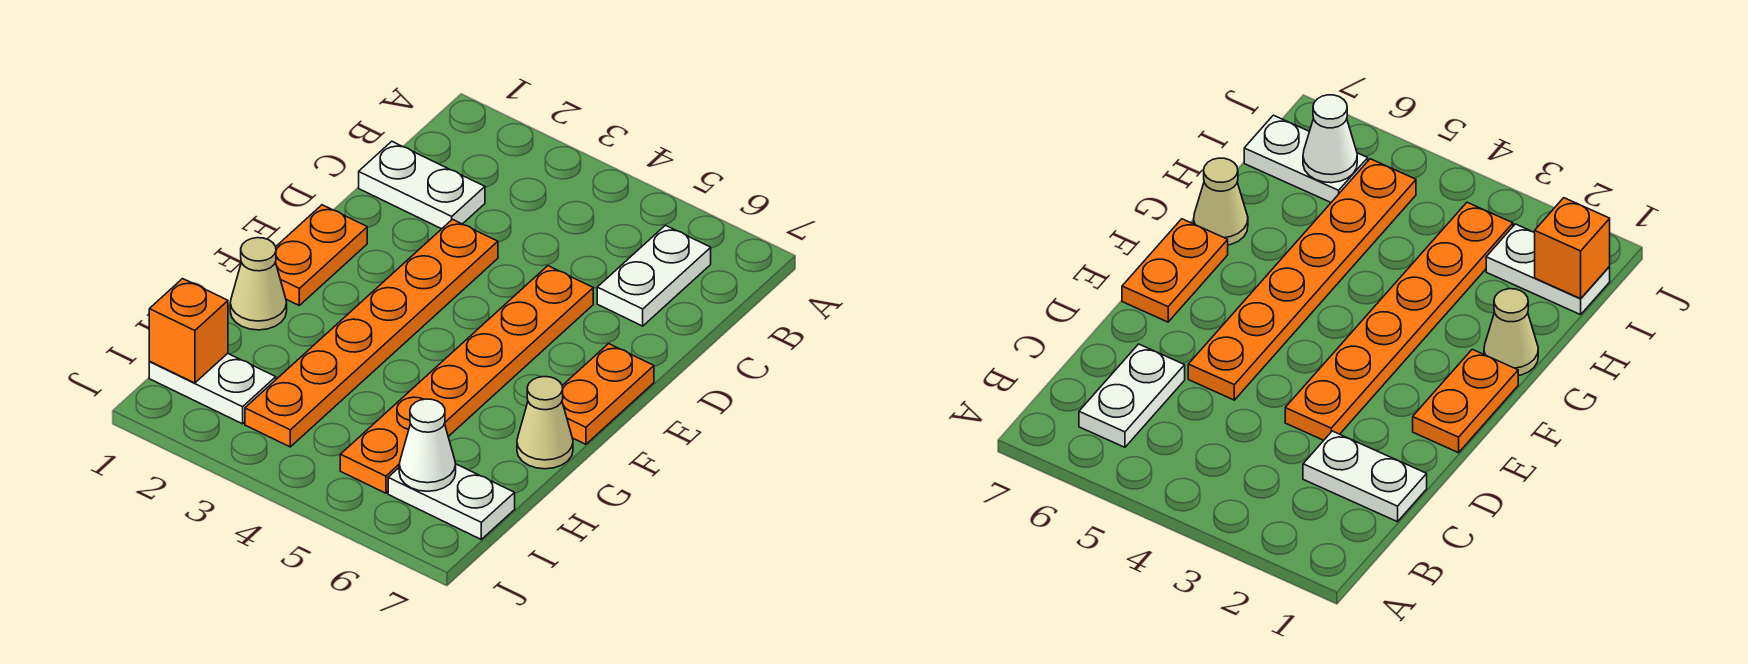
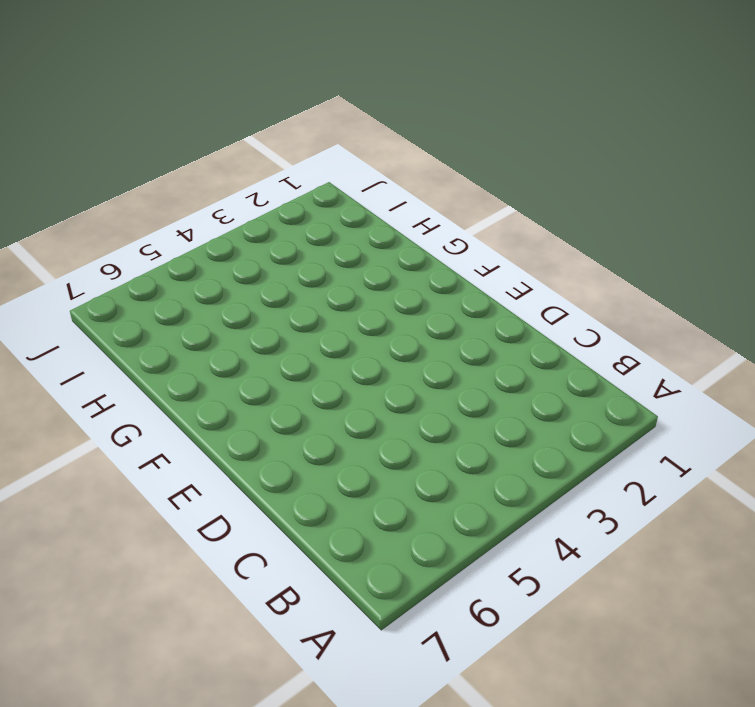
none -> white plate B6:C6 level 1
none -> white plate C1:C2 level 1
none -> orange plate D3:I3 level 1

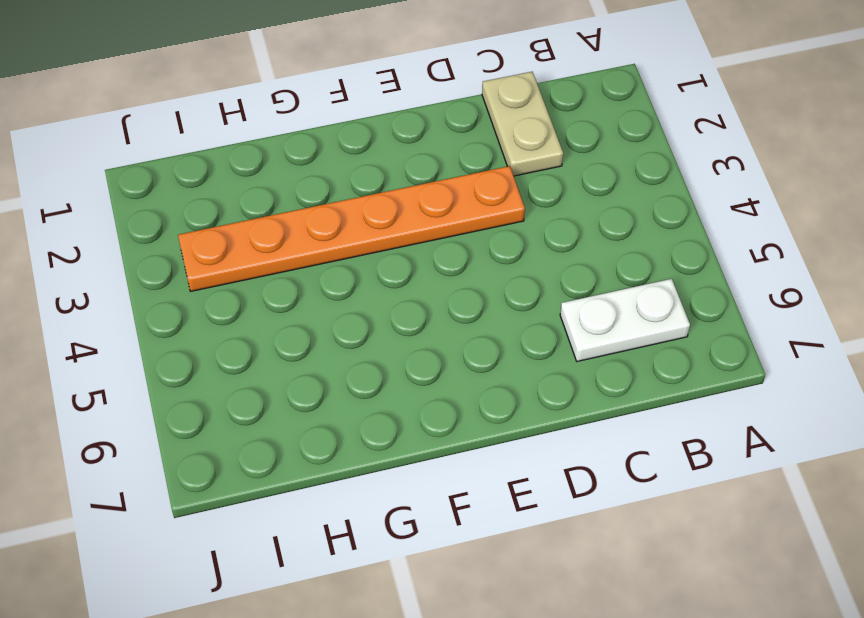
tan plate C1:C2 level 1 -> white plate C1:C2 level 1
none -> orange plate D5:I5 level 1
none -> orange plate E1:F1 level 1
none -> orange plate E7:F7 level 1

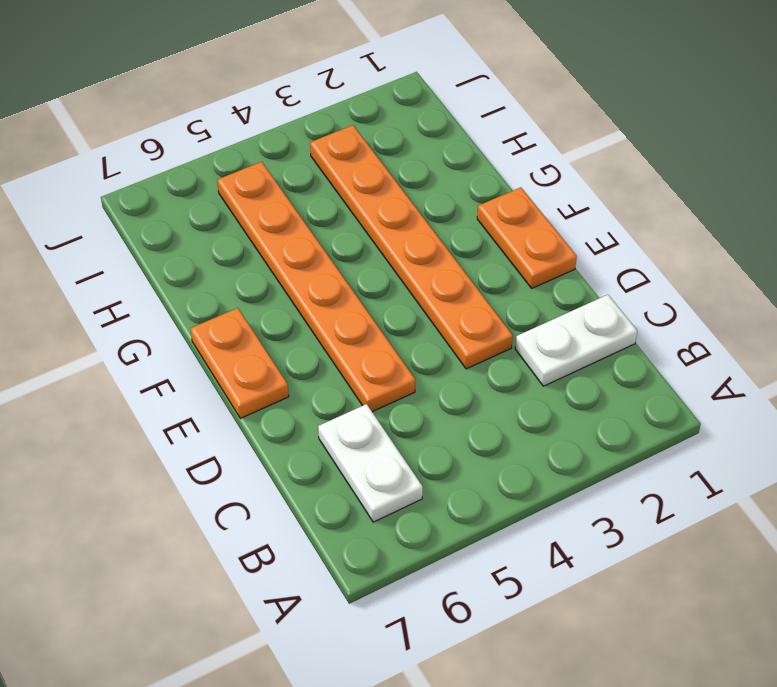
none -> tan cone G1 level 1
none -> tan cone G7 level 1
none -> white plate I1:I2 level 1

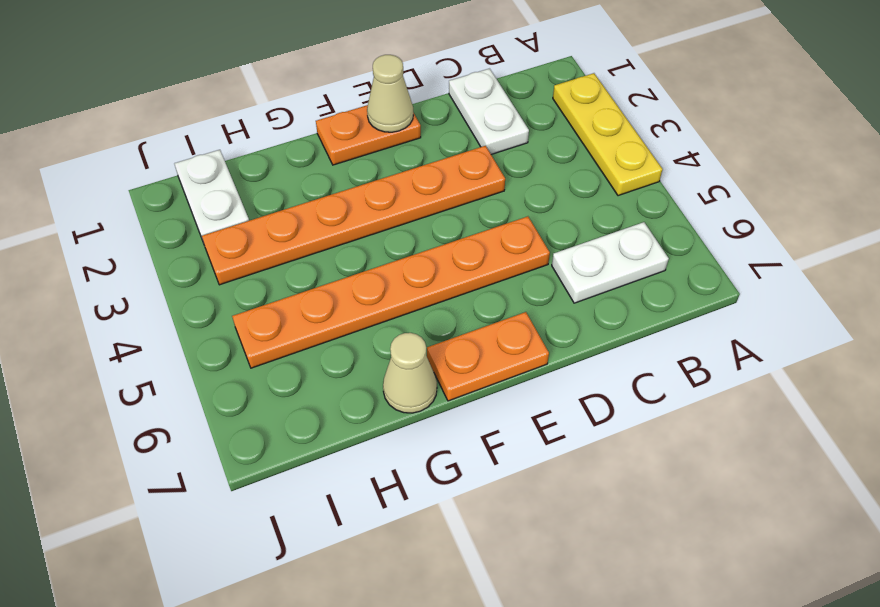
yellow plate A2:A4 level 1 -> none
tan cone E1 level 2 -> tan cone G1 level 1
none -> white plate I6:I7 level 1
none -> orange brick I1 level 2
none -> white cone I6 level 2

